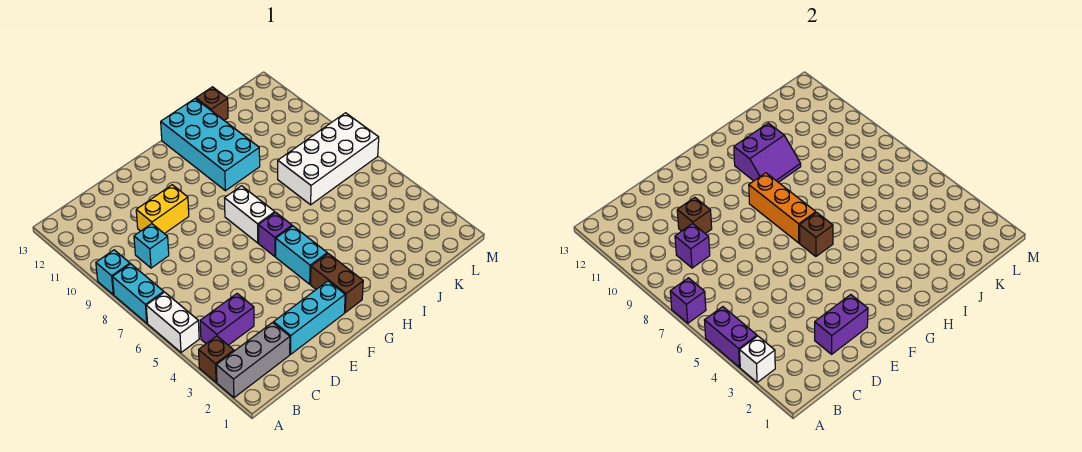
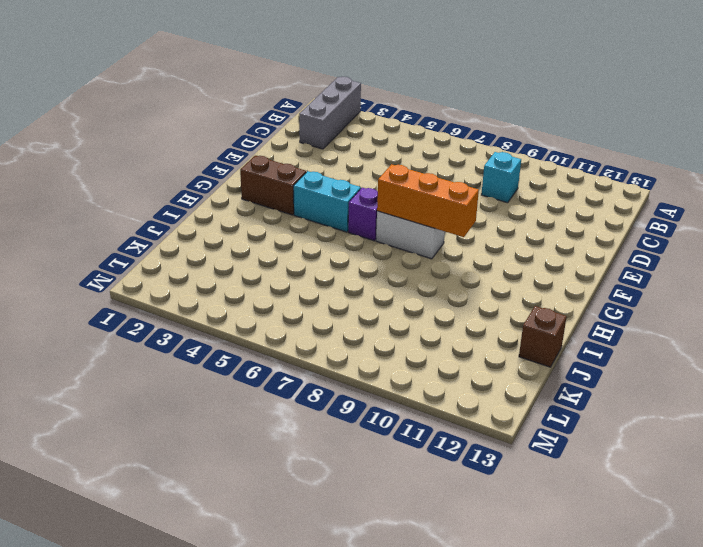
none -> brown brick A3 level 1
none -> white brick A5:A6 level 1
none -> cyan brick A7:A8 level 1

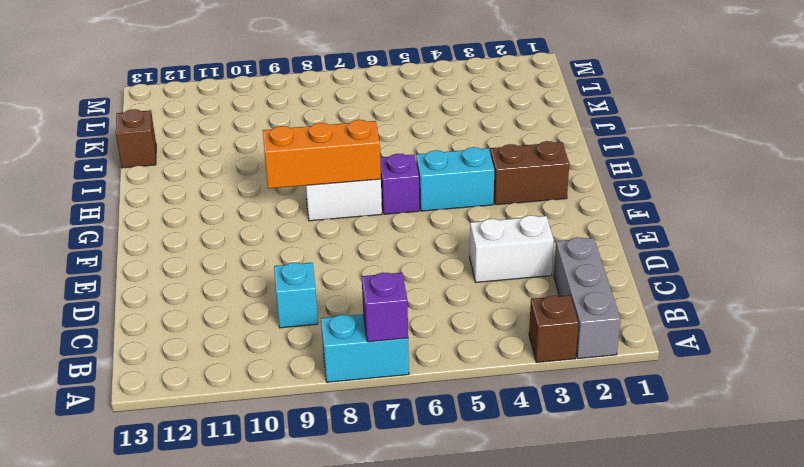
white brick D3:D4 level 1 -> white brick A5:A6 level 1
none -> cyan brick A9 level 1
none -> purple brick B4:C4 level 1
none -> cyan brick D2:F2 level 1

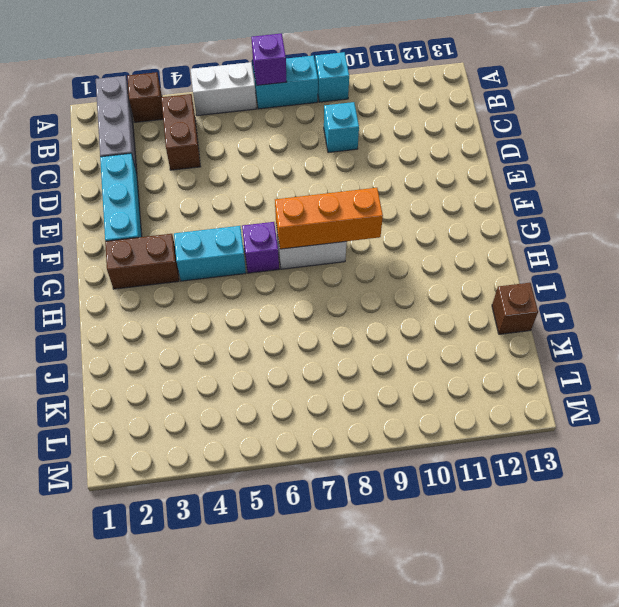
brown brick B4:C4 level 1 -> purple brick B4:C4 level 1
none -> yellow brick D10:E10 level 1
none -> cyan brick H10:I13 level 1
none -> white brick J7:M8 level 1

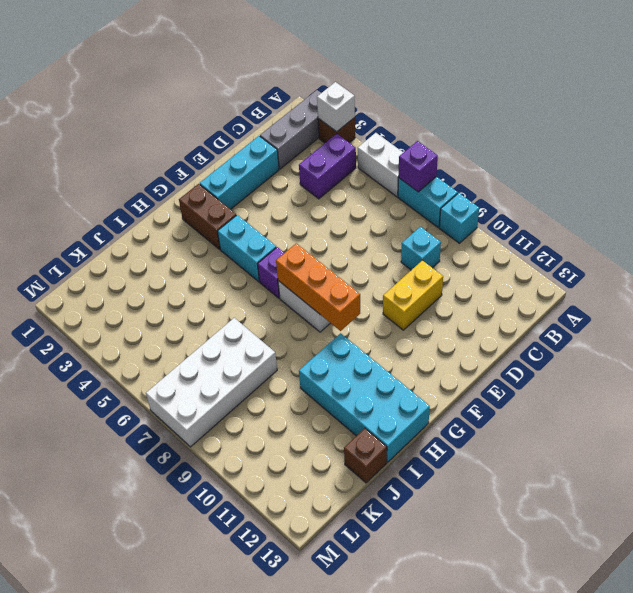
none -> purple brick A4:A5 level 2
none -> purple brick C9 level 2
none -> purple brick D2:E2 level 2

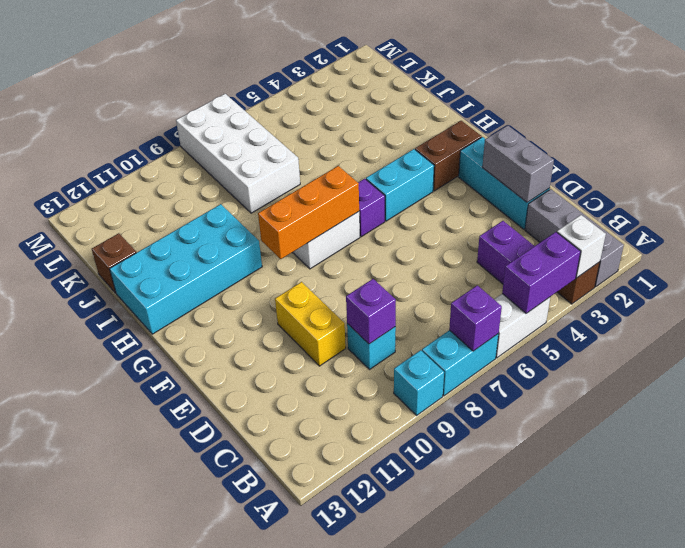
grey brick D2:E2 level 2 -> purple brick D2:E2 level 2
none -> brown brick D10 level 2
none -> brown brick G6 level 2
none -> purple slope H10:I11 level 2 top 11

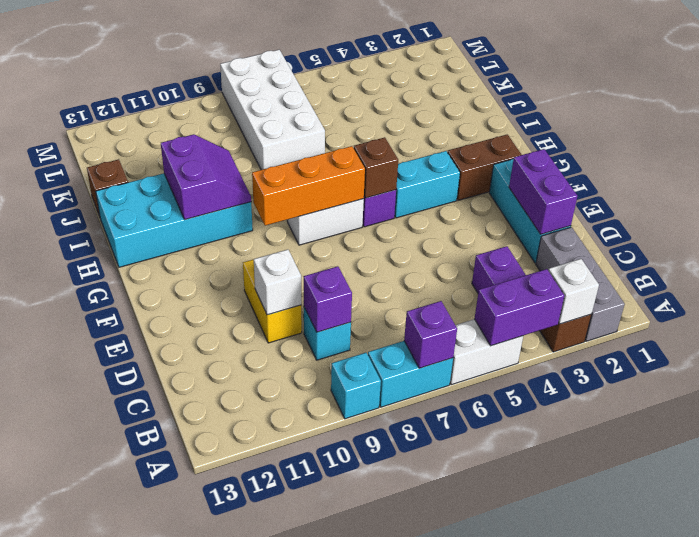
white brick D10 level 2 -> brown brick D10 level 2

